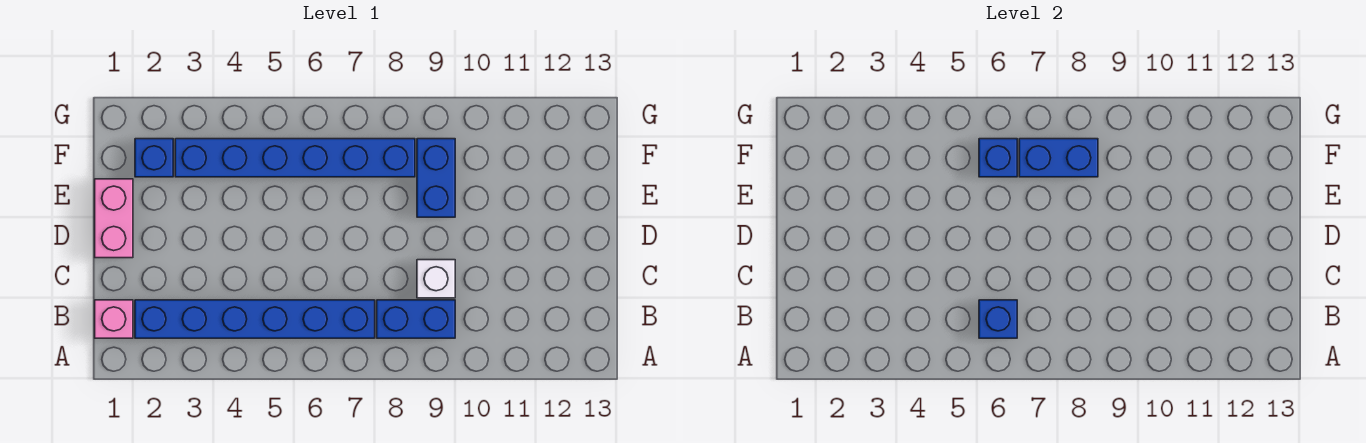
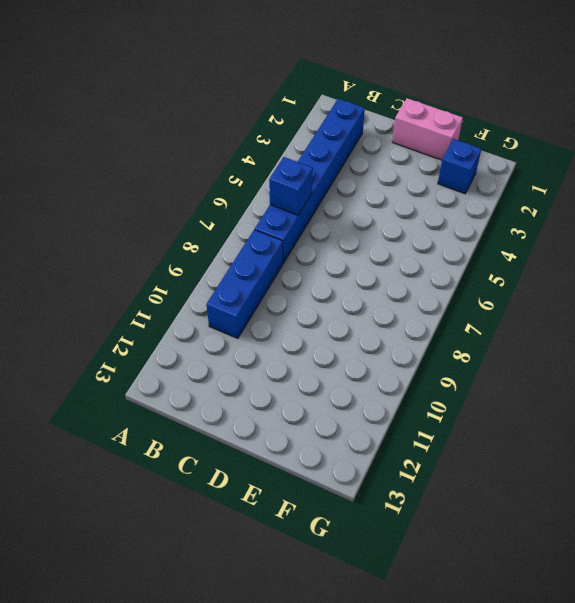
blue brick B8:B10 level 1 -> blue brick B8:B9 level 1
none -> pink brick B1 level 1
none -> white brick C9 level 1

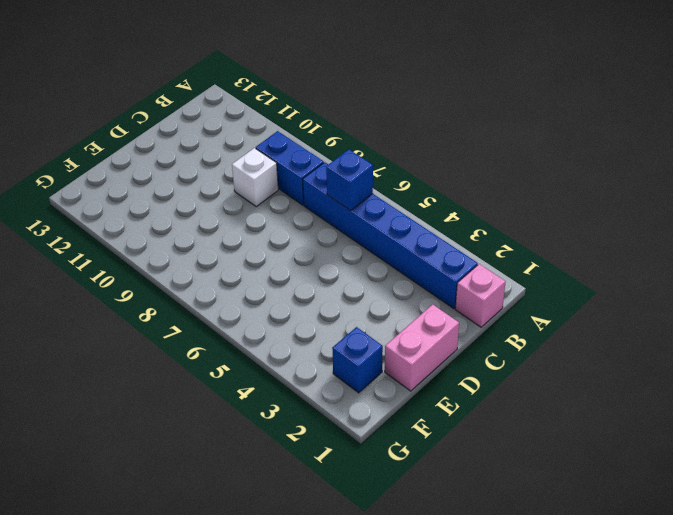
none -> blue brick E9:F9 level 1
none -> blue brick F3:F8 level 1

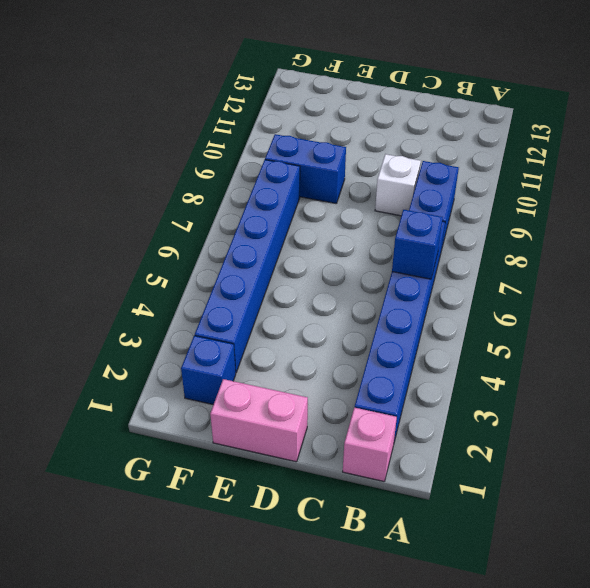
none -> blue brick F6 level 2
none -> blue brick F7:F8 level 2

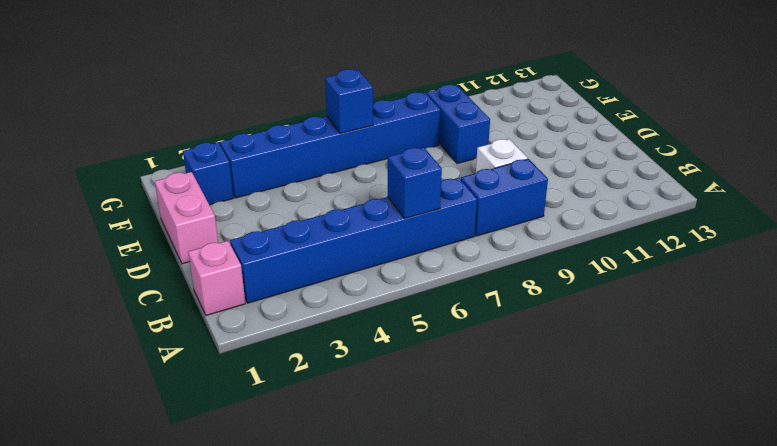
none -> blue brick F7:F8 level 2

